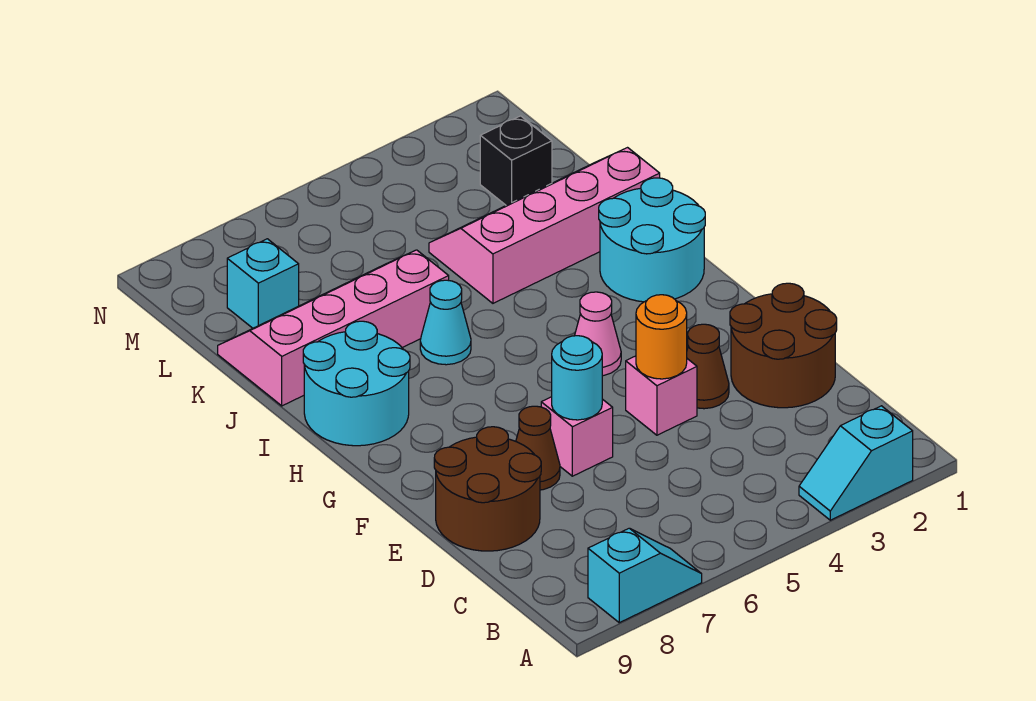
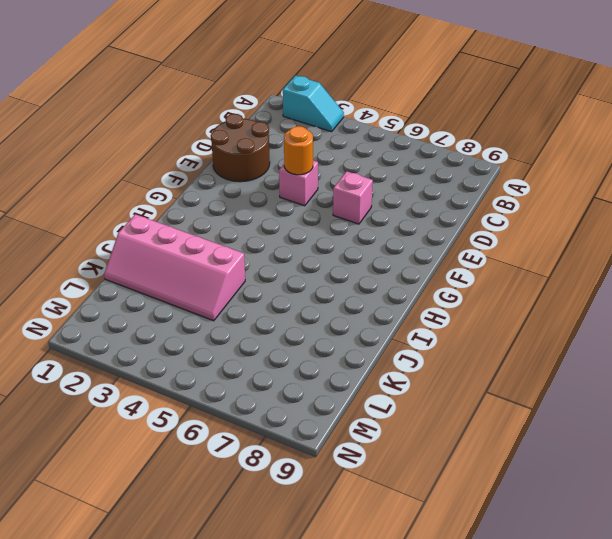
none -> cyan slope A7:A8 level 1 top 8
none -> brown round brick D8:E9 level 1
none -> brown cone E3 level 1

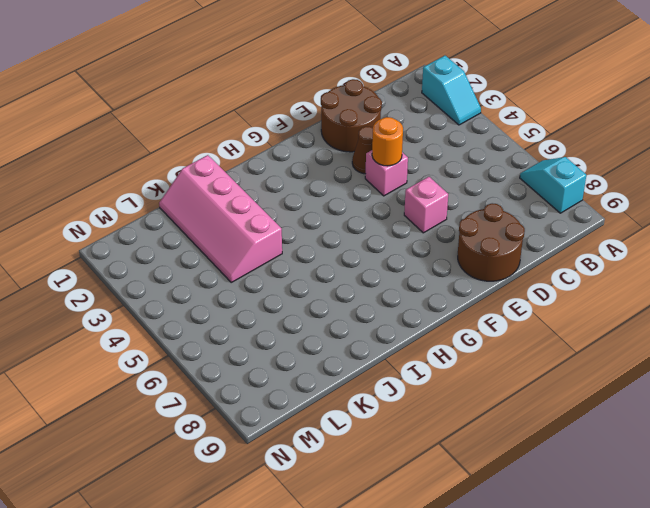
none -> brown cone E7 level 1
none -> pink cone G4 level 1
none -> cyan round brick H1:I2 level 1

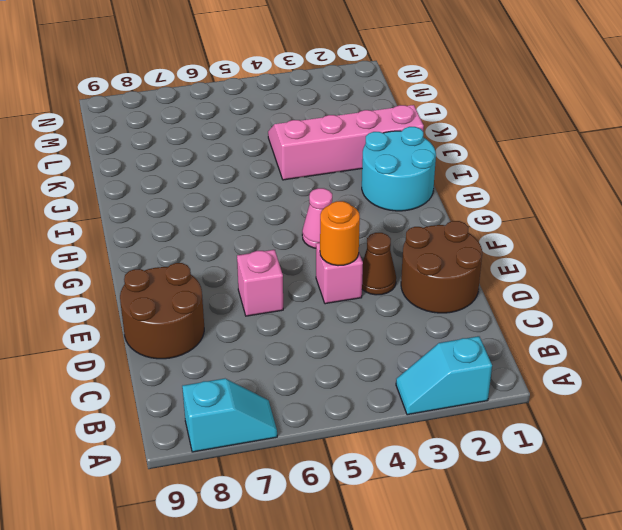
none -> brown cone E7 level 1
none -> cyan round brick H8:I9 level 1
none -> cyan cone I6 level 1

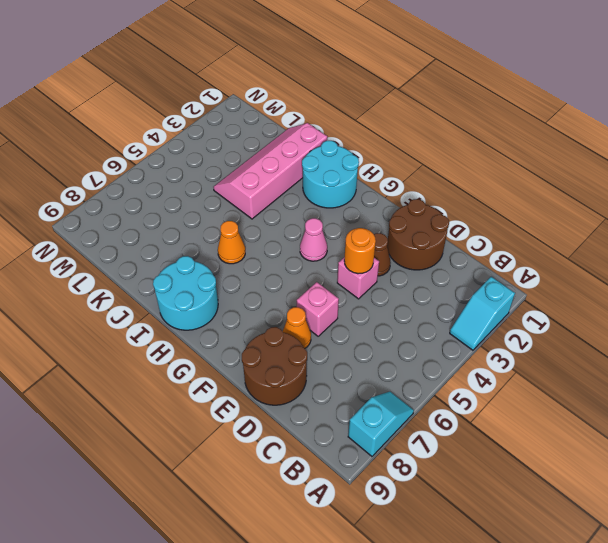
orange cone E7 level 1 -> brown cone E7 level 1
orange cone I6 level 1 -> cyan cone I6 level 1
none -> pink slope J6:K9 level 1 top J
none -> black brick L2 level 1
none -> cyan brick L8 level 1

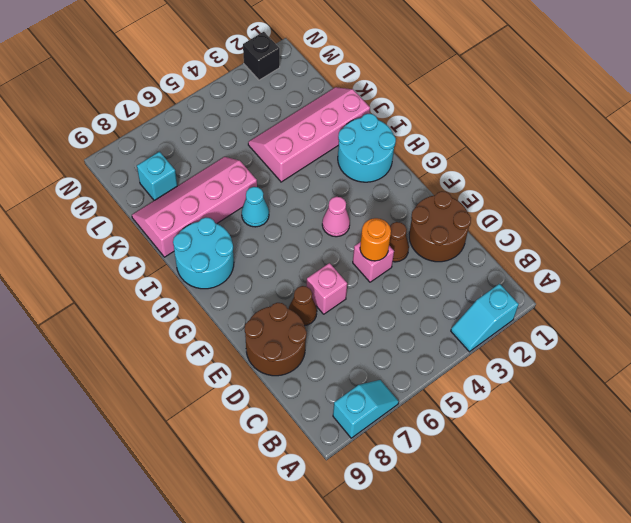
black brick N2 level 1 -> black brick L2 level 1
none -> cyan round brick E6 level 2

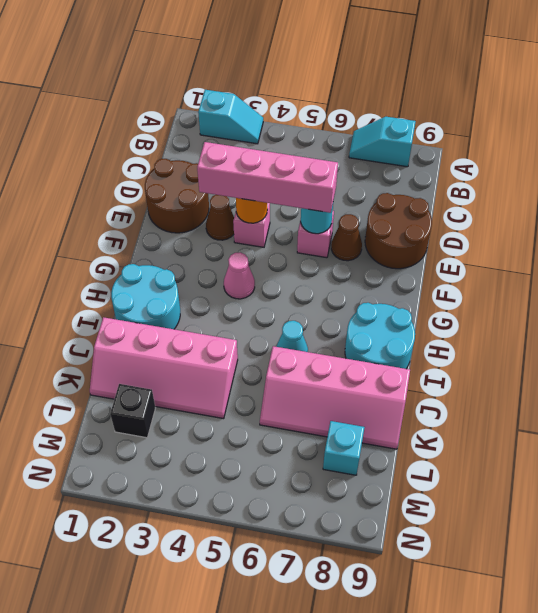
pink brick E3:E6 level 3 -> none

